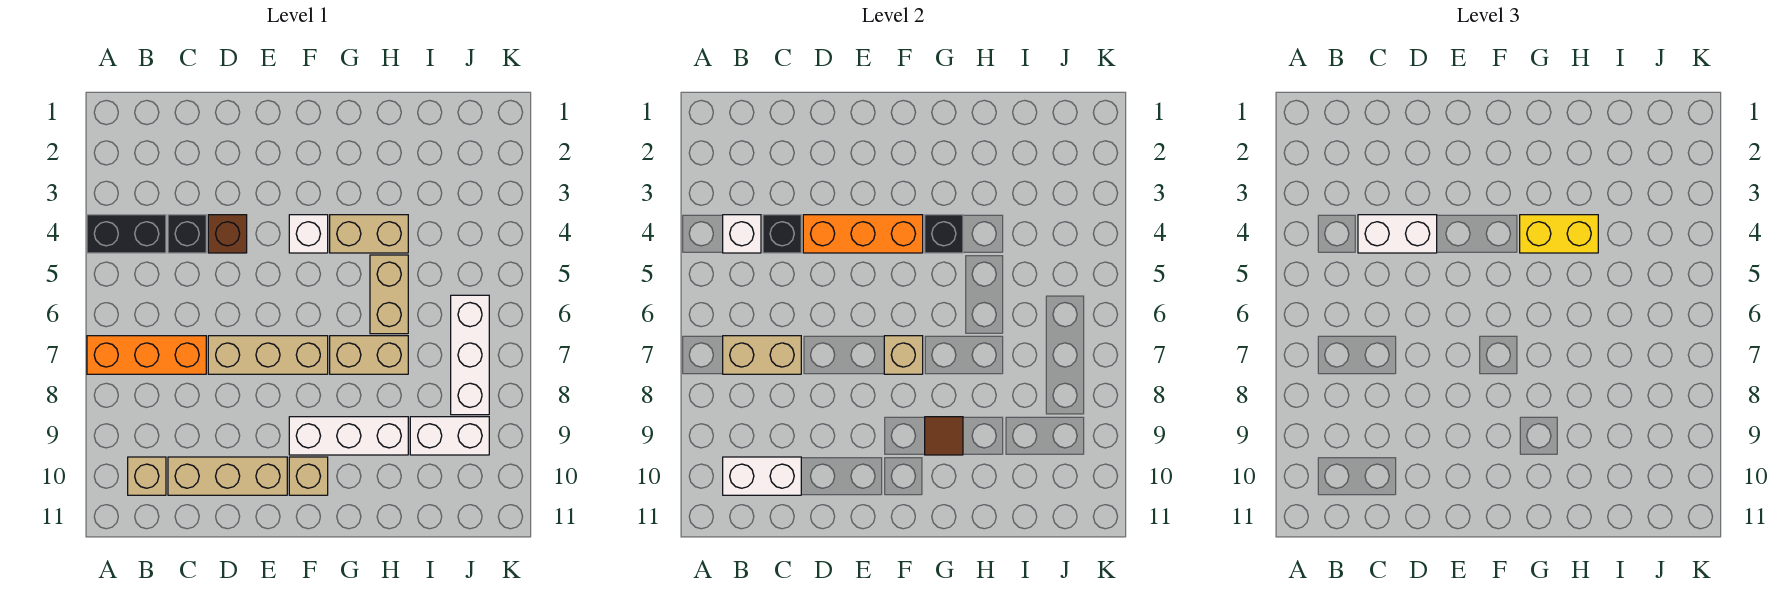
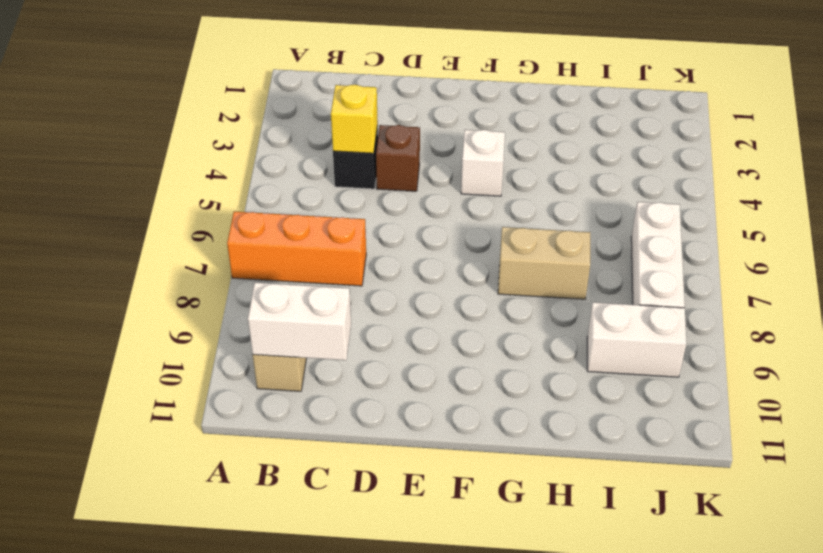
yellow brick C4 level 2 -> black brick C4 level 2
none -> black brick A4:B4 level 1
none -> tan brick C10:E10 level 1
none -> tan brick D7:F7 level 1

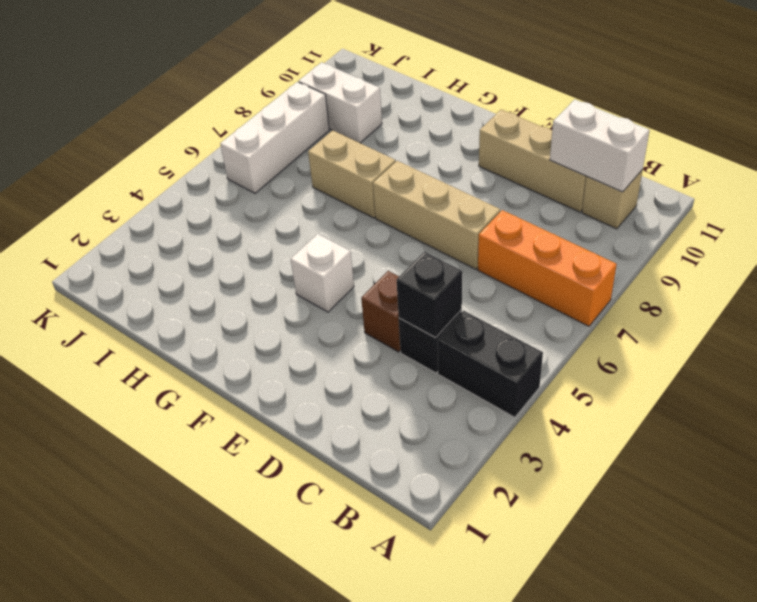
none -> white brick F9:H9 level 1
none -> tan brick F10 level 1
none -> tan brick G4:H4 level 1

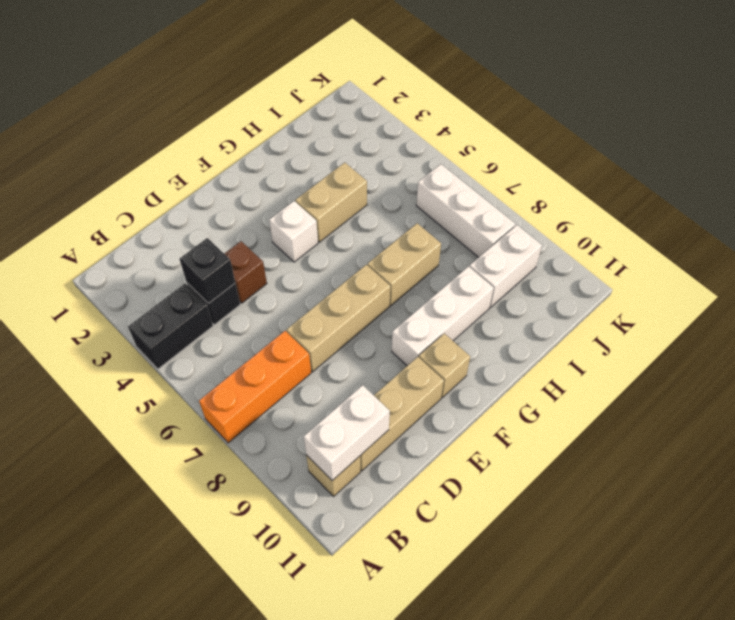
none -> tan brick H5:H6 level 1
none -> white brick B4 level 2
none -> tan brick B7:C7 level 2

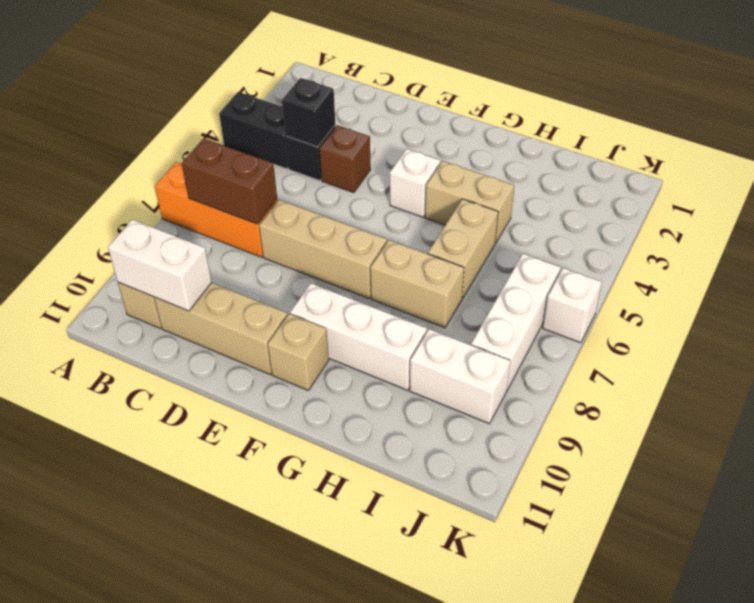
brown brick B7:C7 level 2 -> tan brick B7:C7 level 2
white brick K6 level 1 -> white brick B4 level 2
none -> orange brick D4:F4 level 2
none -> tan brick F7 level 2
none -> black brick G4 level 2

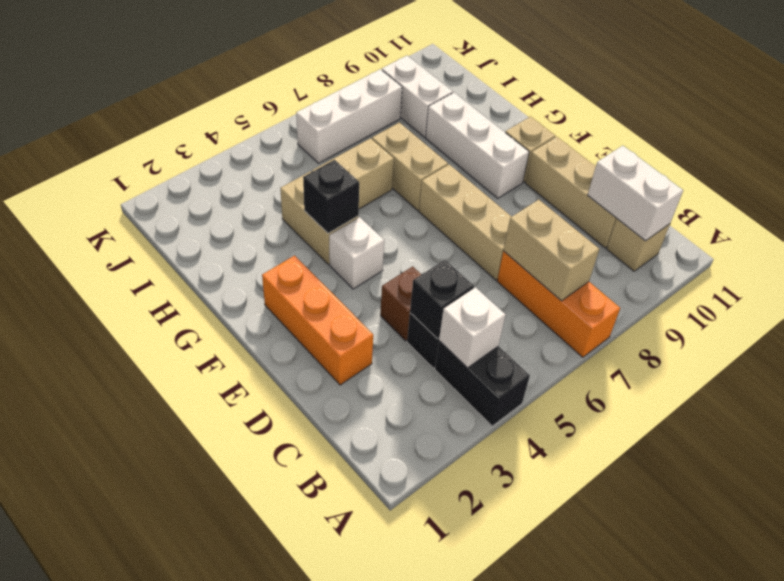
orange brick D2:F2 level 1 -> orange brick D4:F4 level 2
none -> tan brick F7 level 2
none -> brown tile G9 level 2
none -> white brick C4:D4 level 3

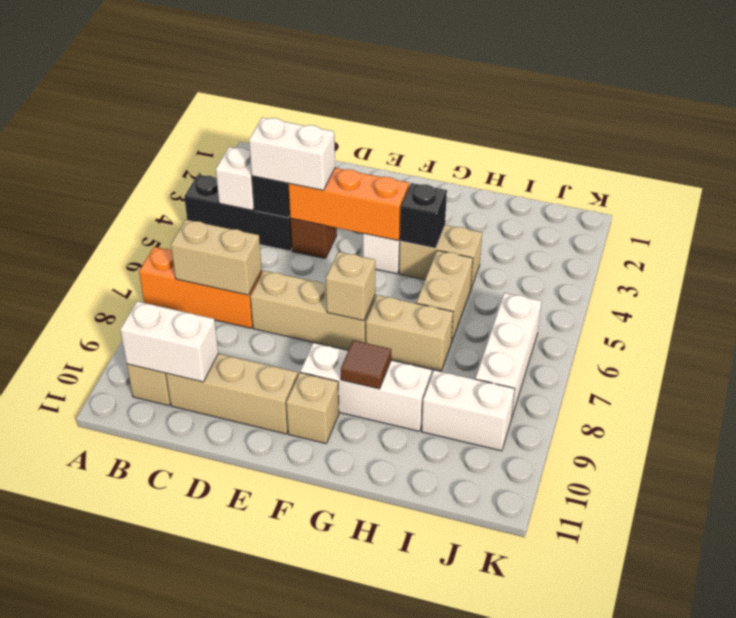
none -> yellow brick G4:H4 level 3

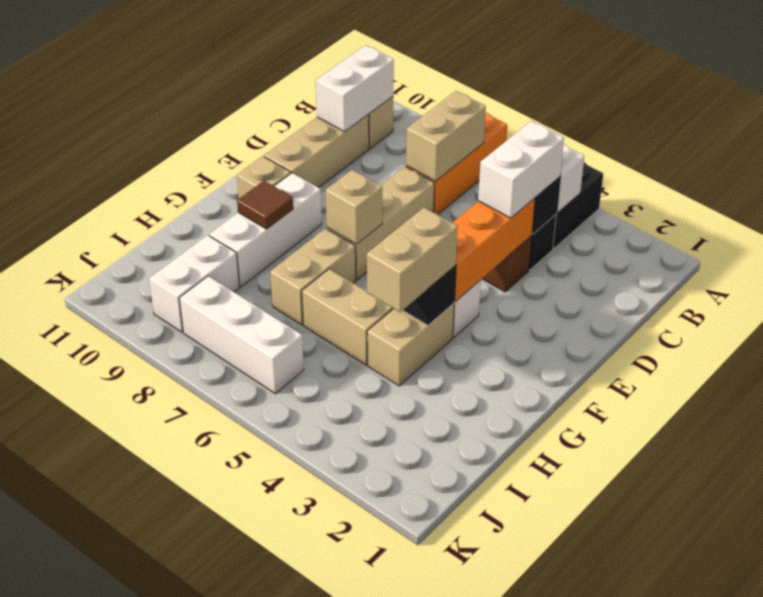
tan brick G4:H4 level 3 -> yellow brick G4:H4 level 3

